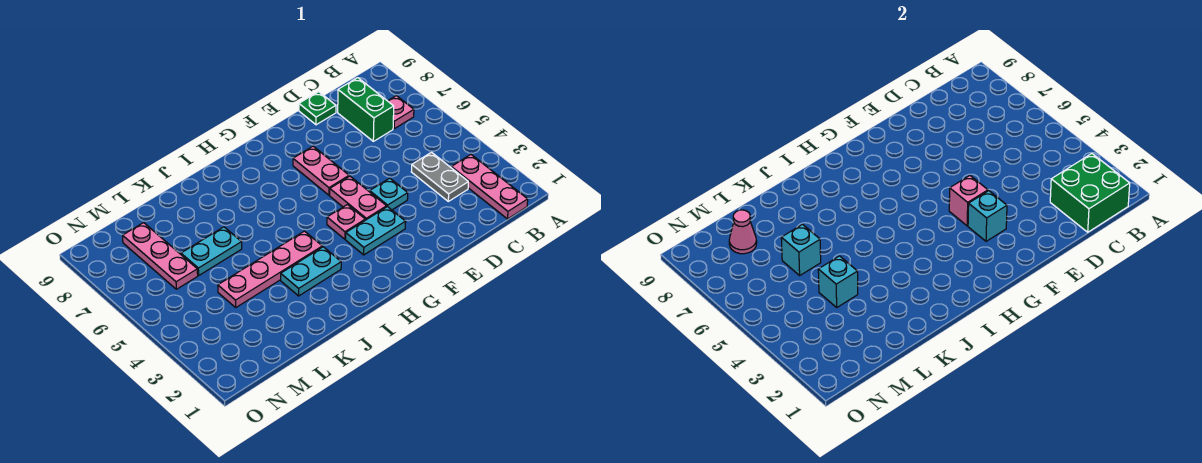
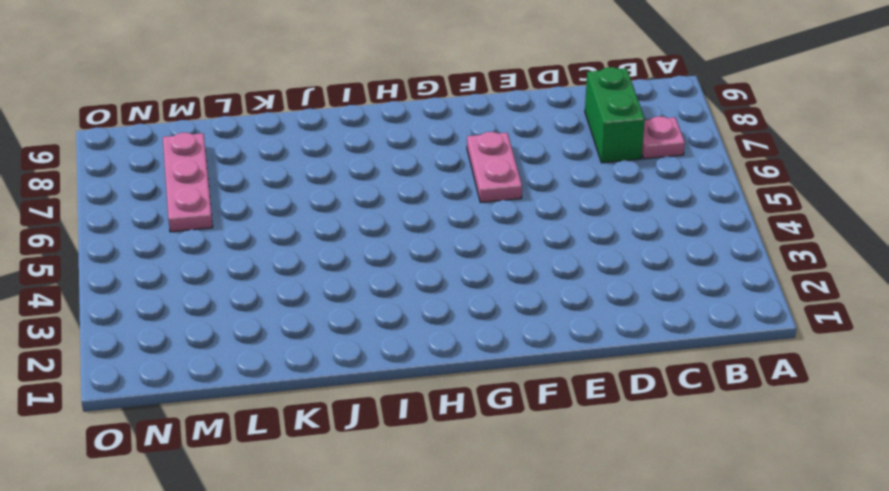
none -> pink plate B1:B3 level 1
none -> grey plate C3:C4 level 1
none -> green plate D9 level 1

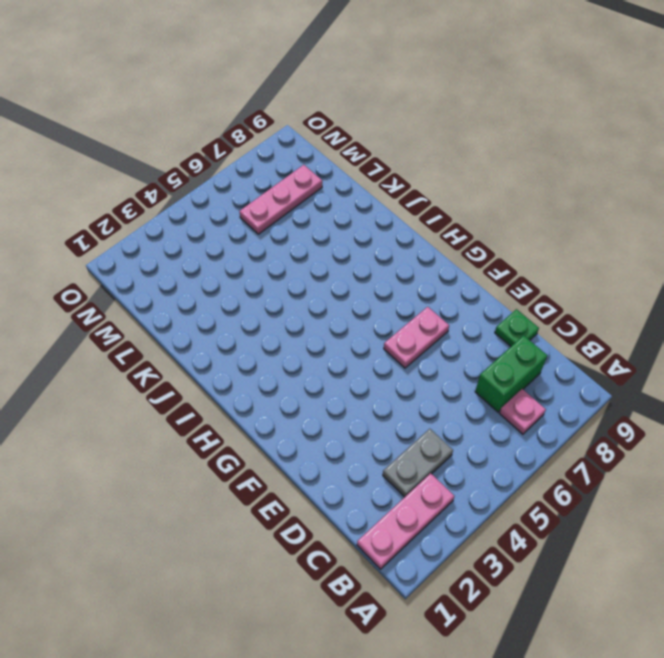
none -> cyan plate E4 level 1
none -> cyan plate F3:G3 level 1
none -> pink plate F4:F5 level 1

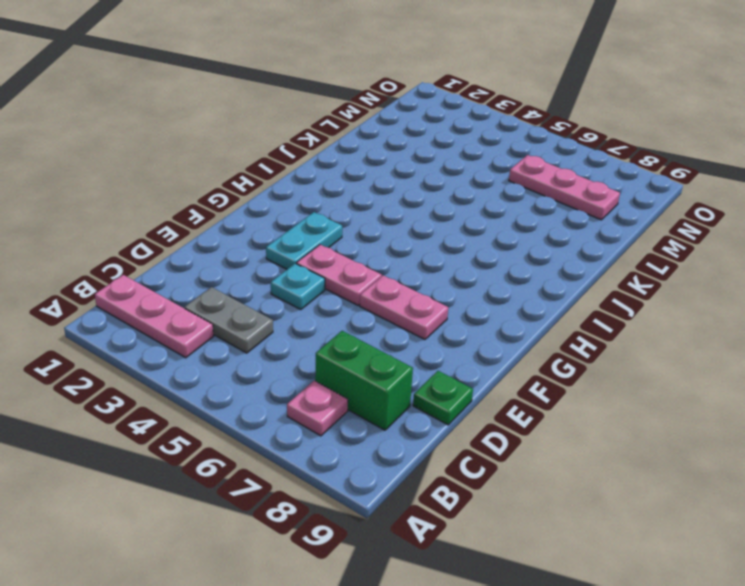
none -> pink plate G4 level 1
none -> cyan plate I3:J3 level 1
none -> pink plate I4:L4 level 1

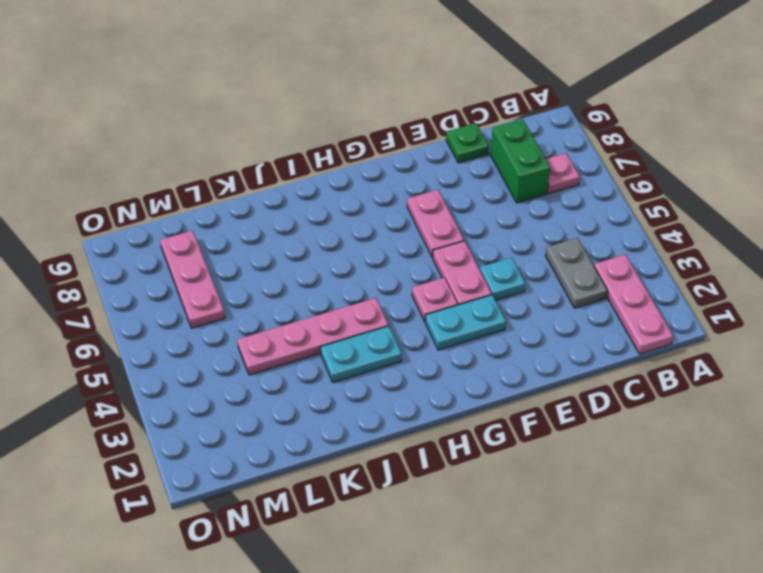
none -> cyan plate K6:L6 level 1
none -> green brick B1:C2 level 2
none -> cyan brick F3 level 2

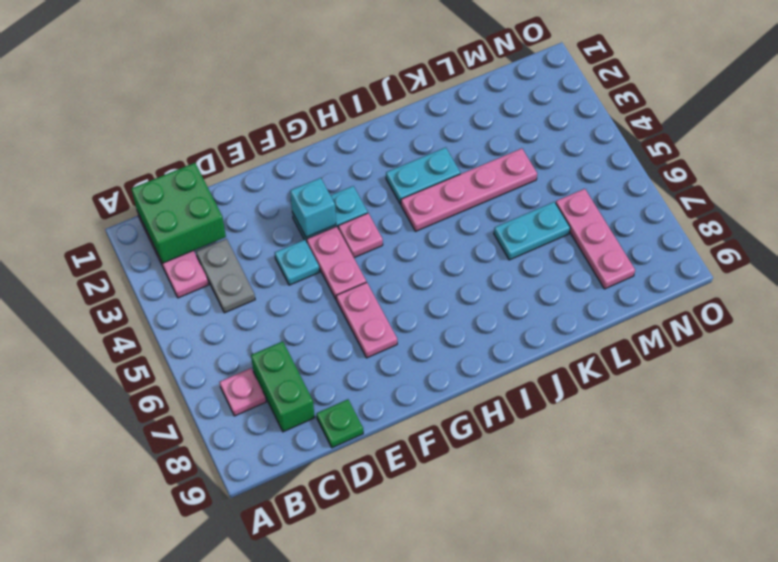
none -> pink brick F4 level 2
none -> cyan brick L4 level 2
none -> cyan brick L6 level 2

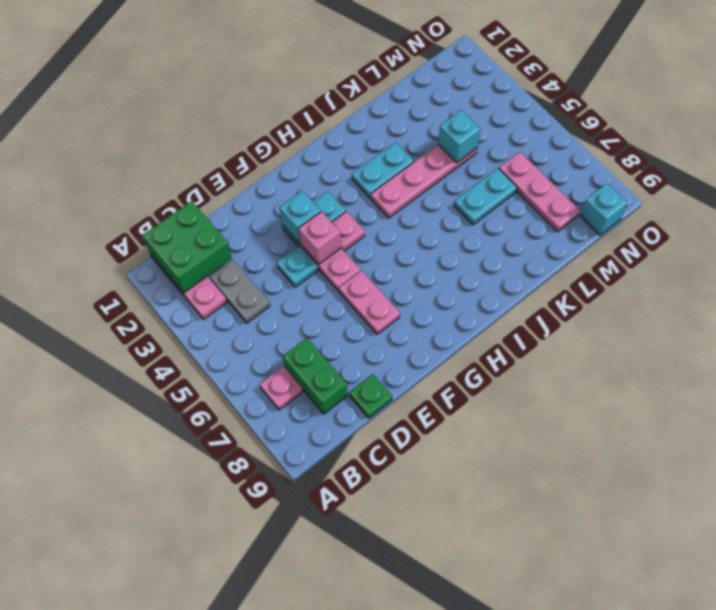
cyan brick N9 level 1 -> cyan brick L6 level 2
none -> pink cone M8 level 2

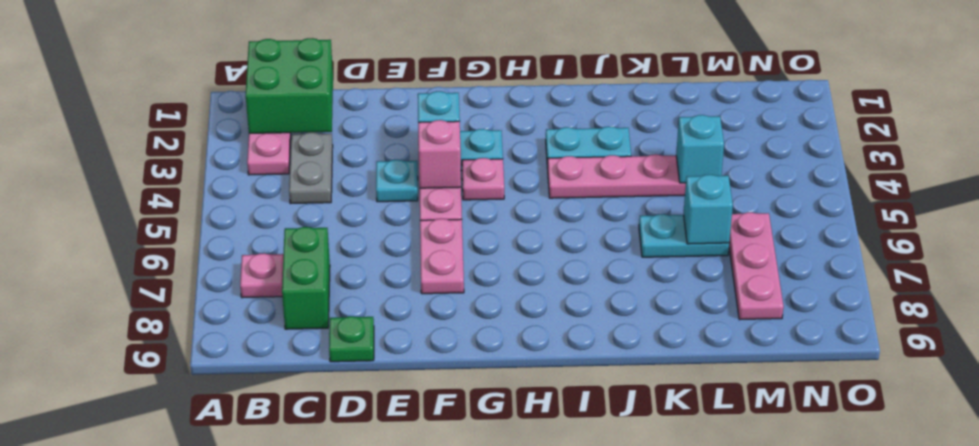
none -> pink cone M8 level 2

